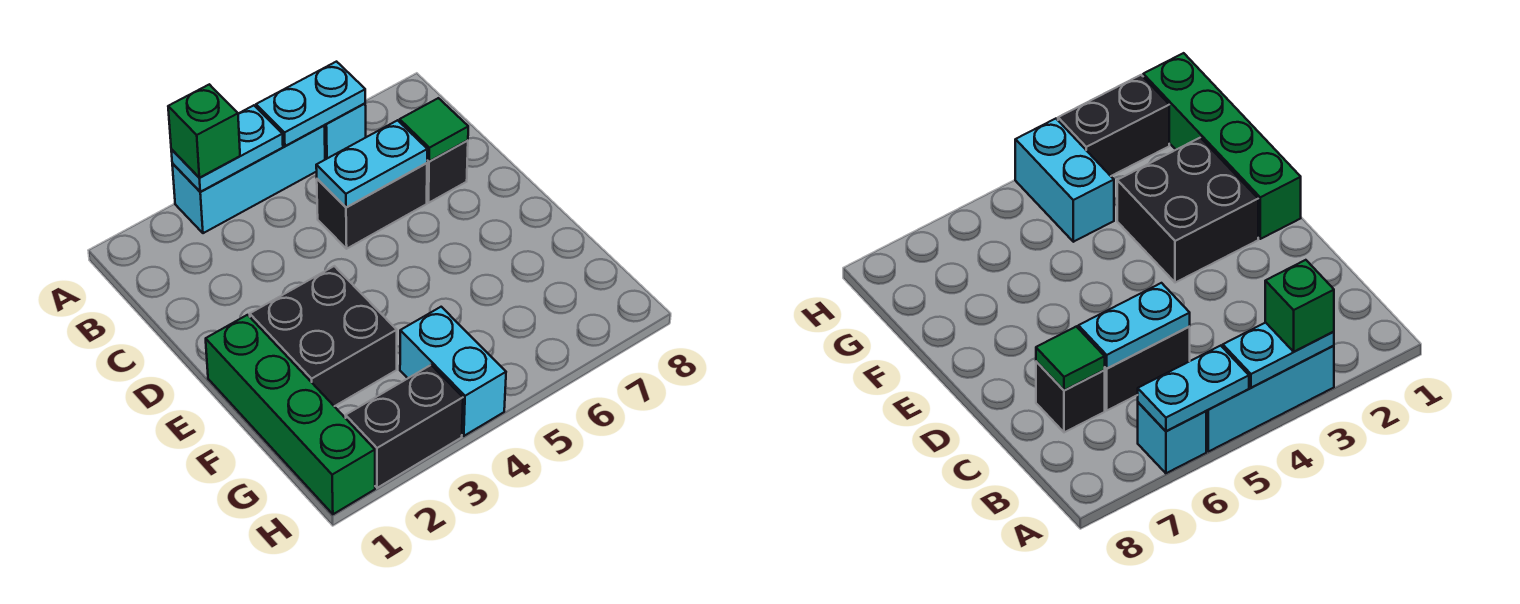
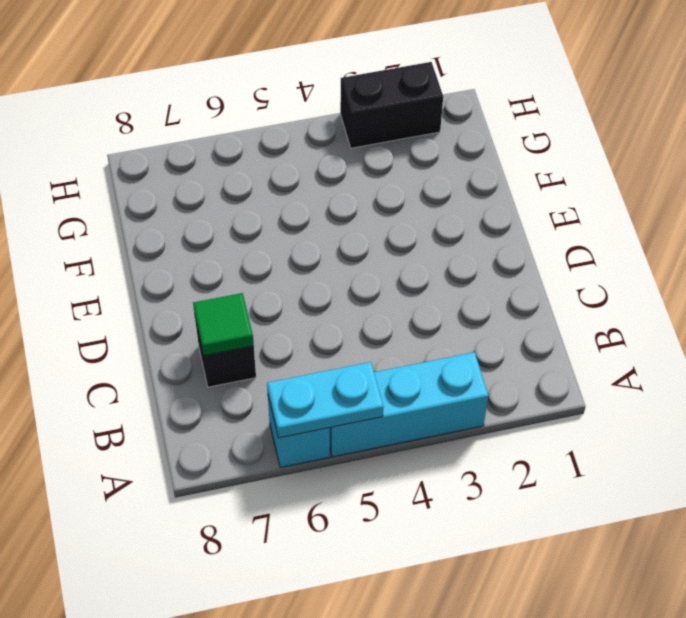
none -> black brick C5:C6 level 1
none -> green brick E1:H1 level 1
none -> black brick E2:F3 level 1

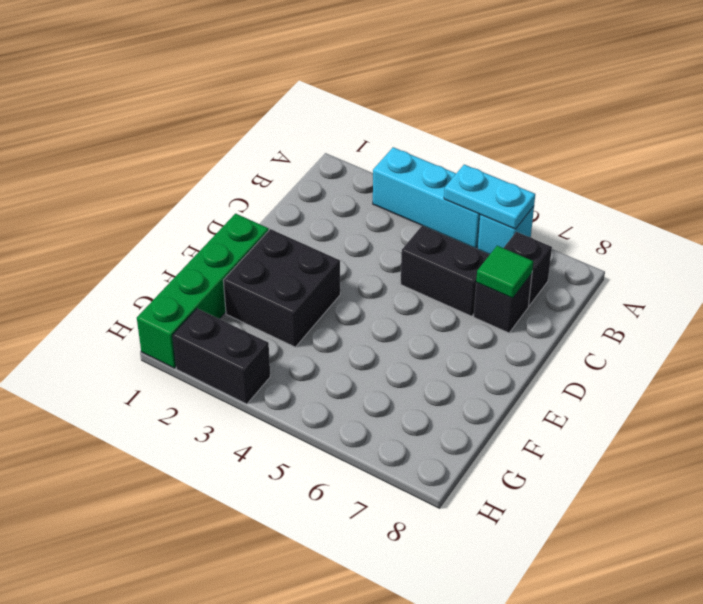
black brick B7 level 1 -> none
none -> cyan brick G4:H4 level 1
none -> cyan plate A3:A4 level 2
none -> cyan plate C5:C6 level 2

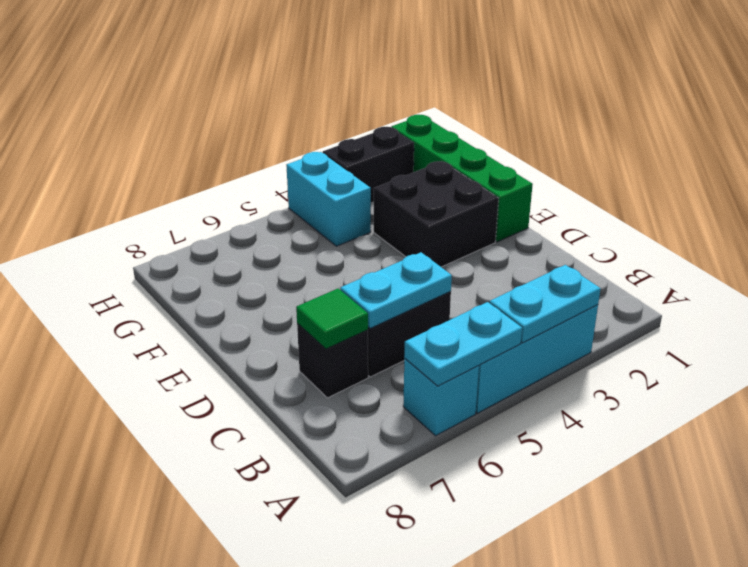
none -> green brick A3 level 3

